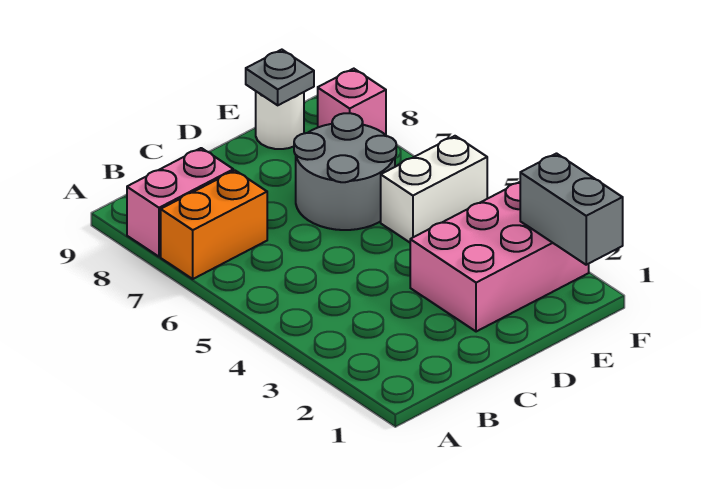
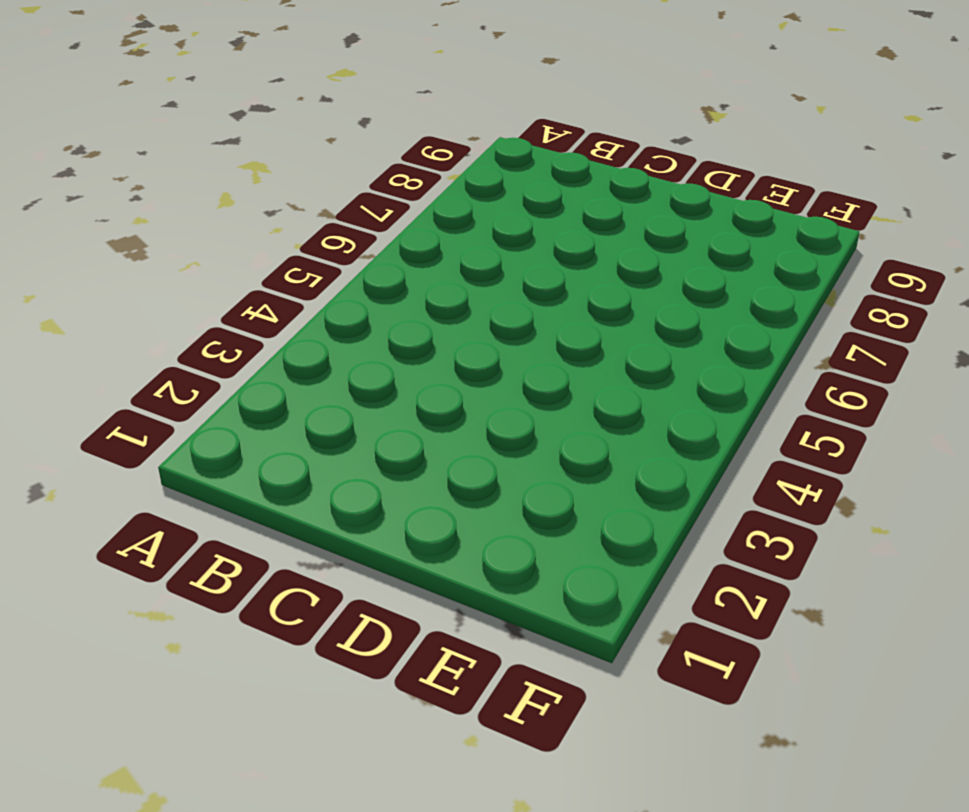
none -> orange brick A7:B7 level 1
none -> pink brick A8:B8 level 1

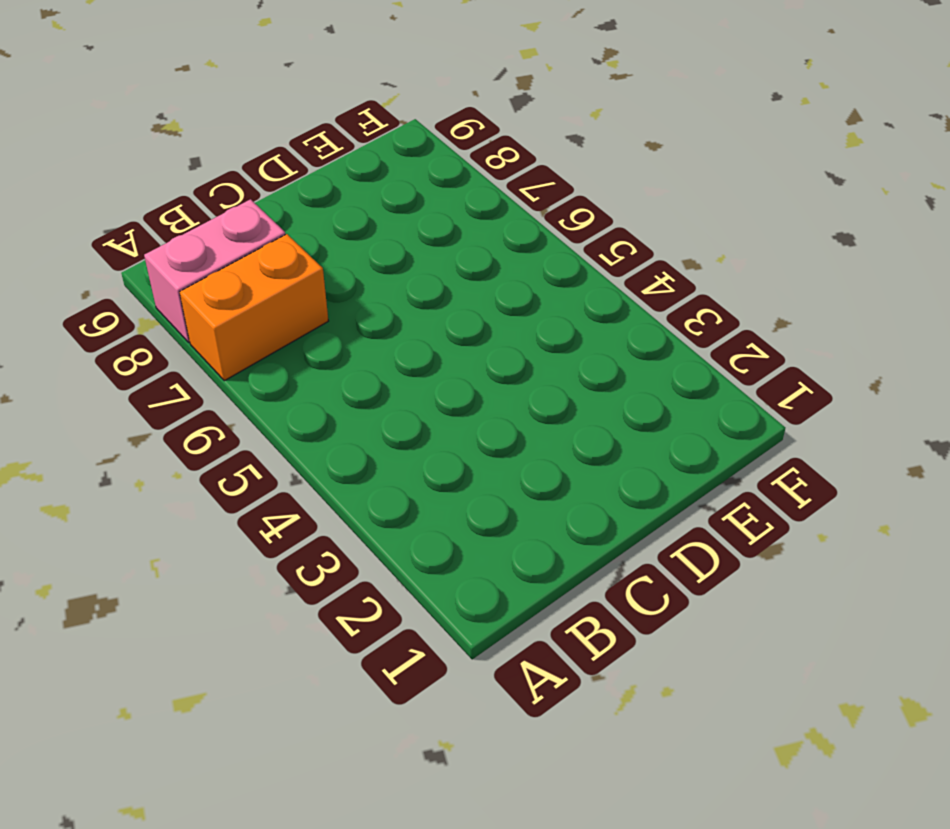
none -> pink brick D2:F3 level 1
none -> grey round brick D6:E7 level 1

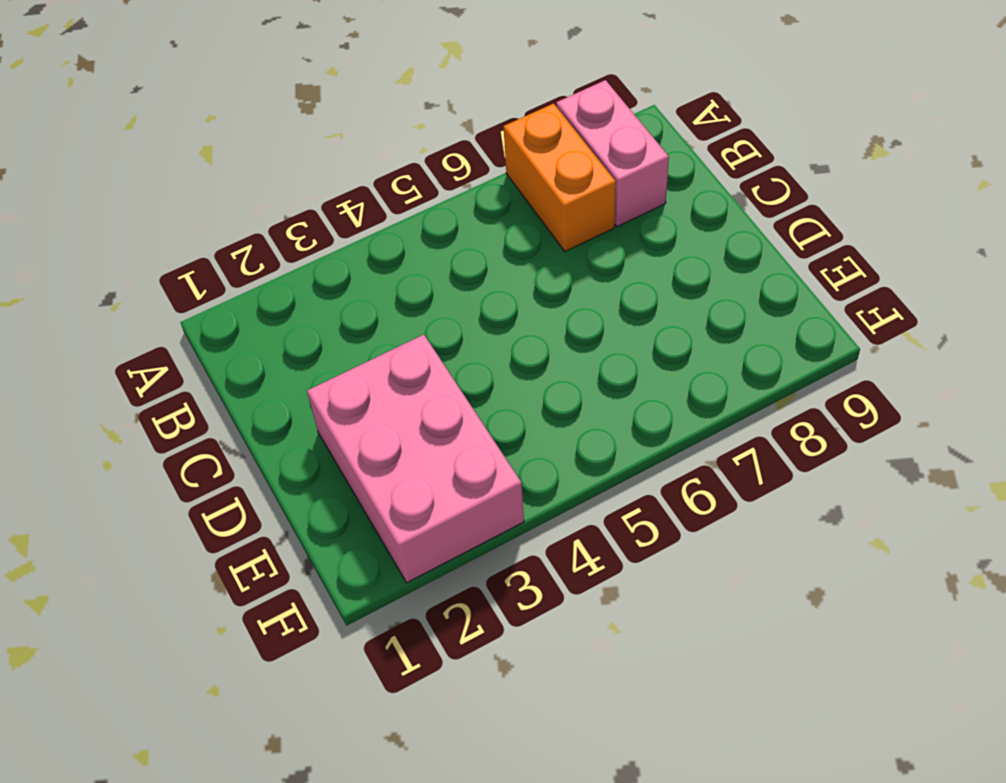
none -> grey round brick D6:E7 level 1
none -> white brick E5:F5 level 1

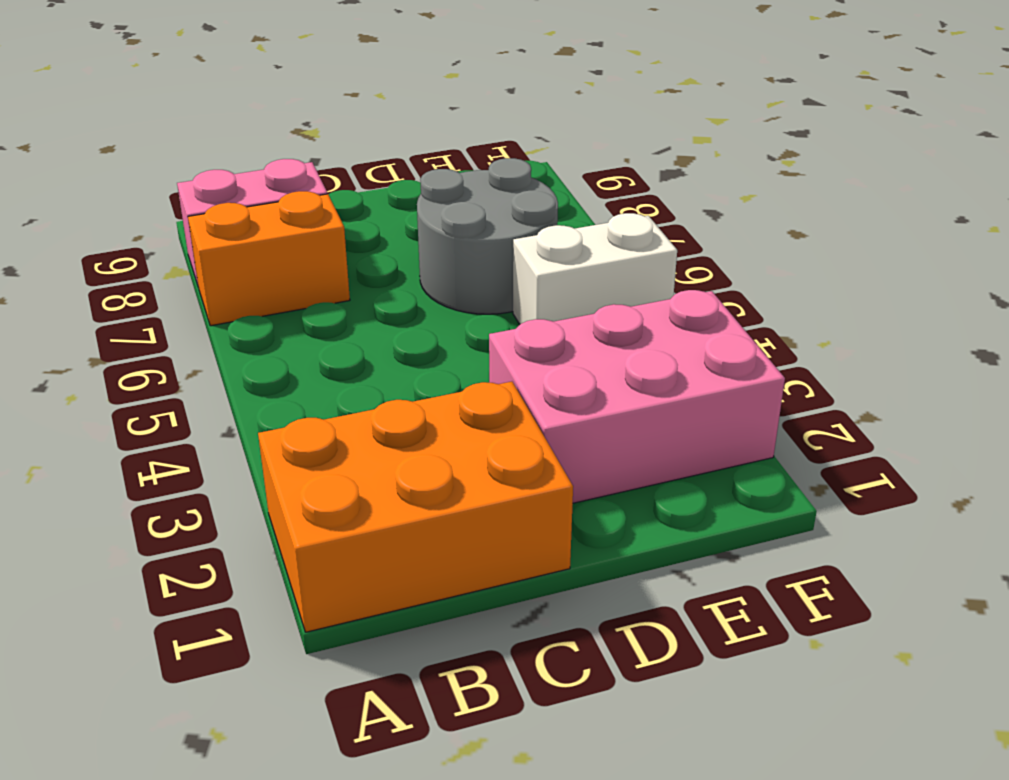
orange brick A1:C2 level 1 -> none
none -> white round brick E9 level 1
none -> pink brick F8 level 1

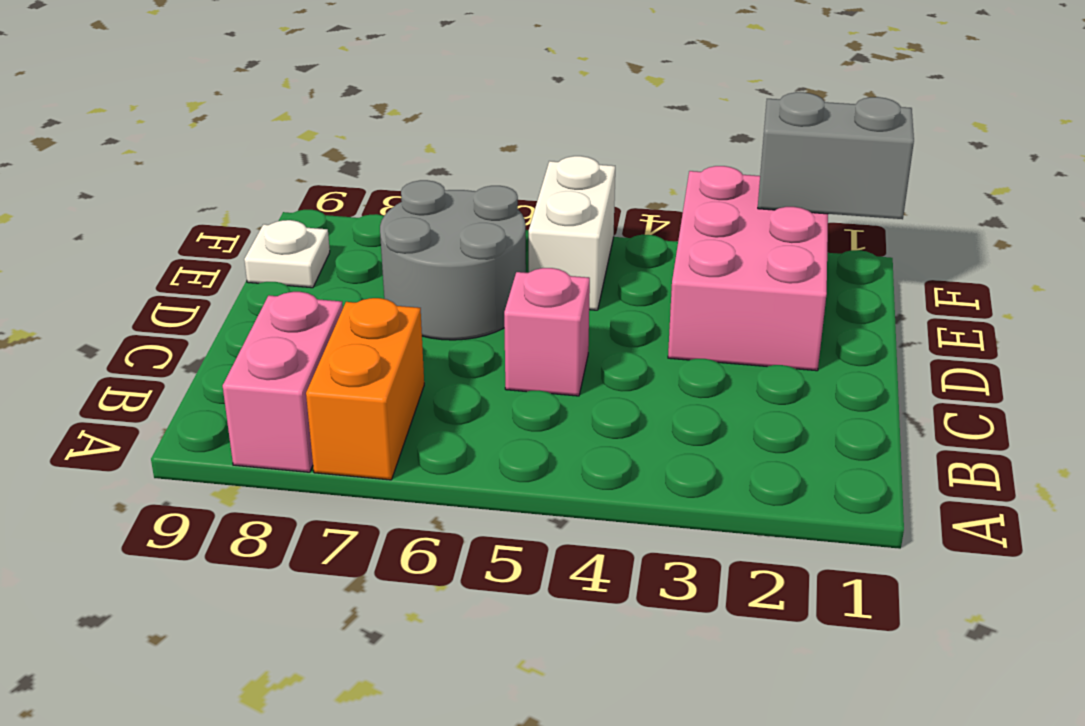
pink brick C5 level 1 -> pink brick F8 level 1
white plate E9 level 1 -> white round brick E9 level 1
none -> grey plate E9 level 2

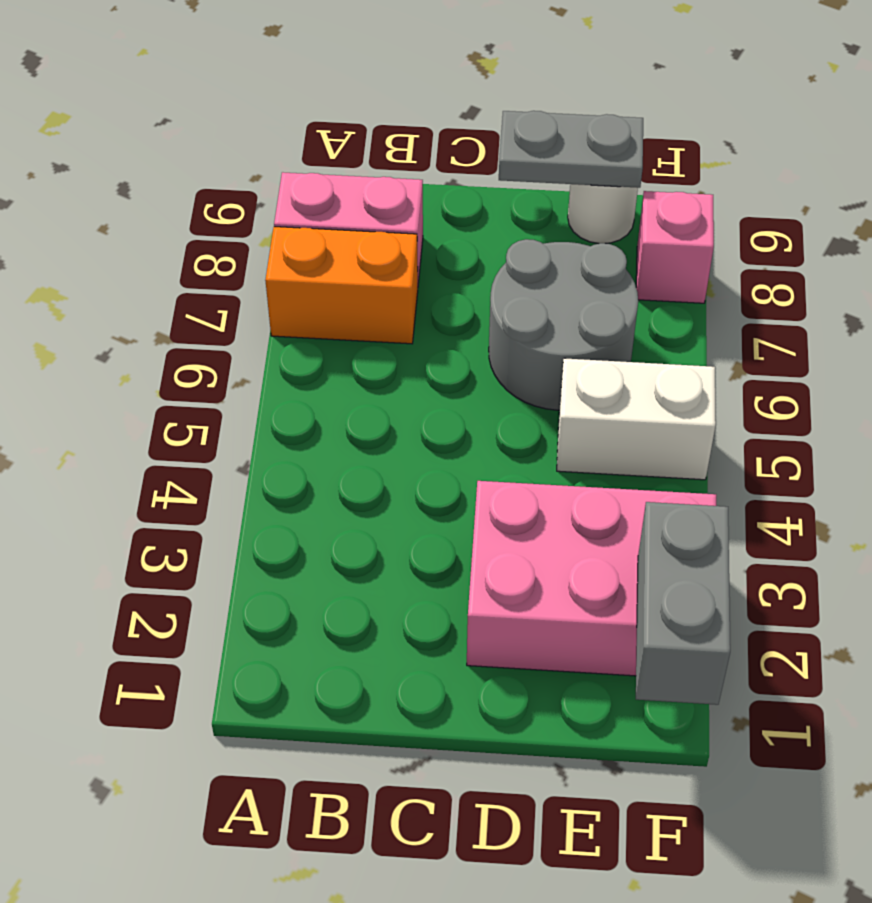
grey plate D9:E9 level 2 -> grey plate E9 level 2

